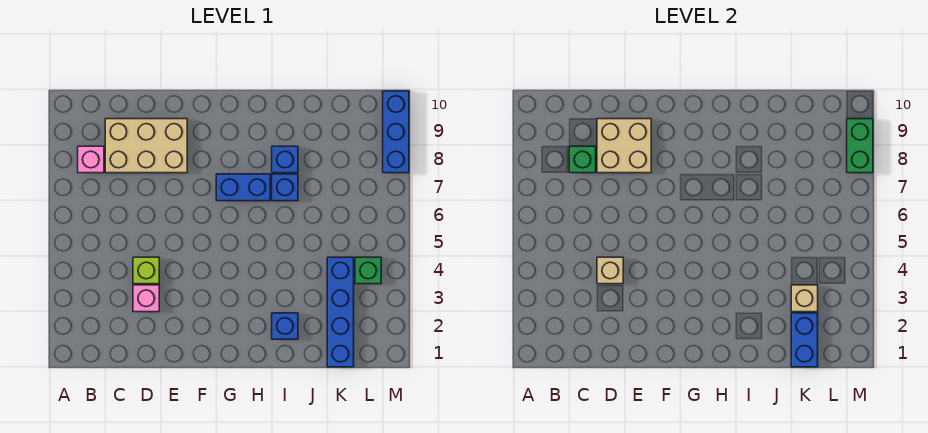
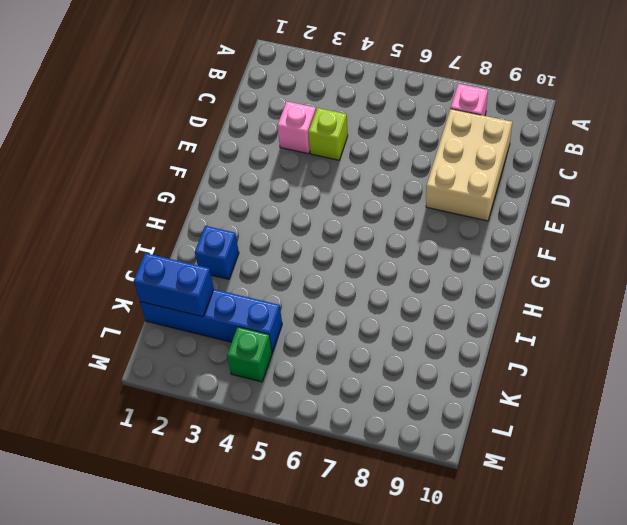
none -> blue brick G7:H7 level 1
none -> blue brick I7 level 1
none -> blue brick I8 level 1

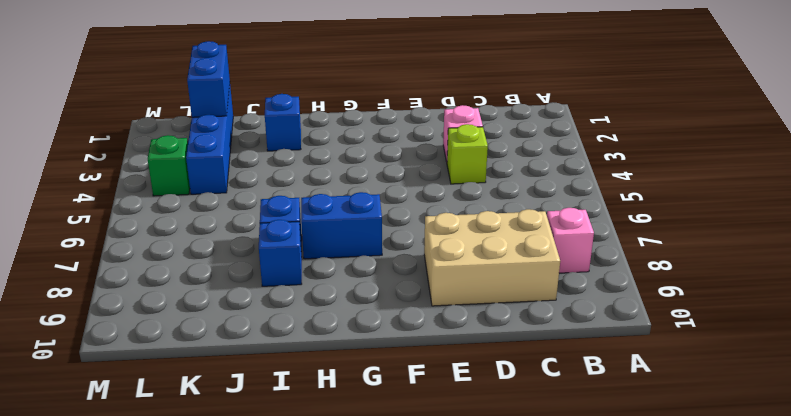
none -> blue brick M8:M10 level 1
none -> green brick C8 level 2
none -> tan brick D4 level 2

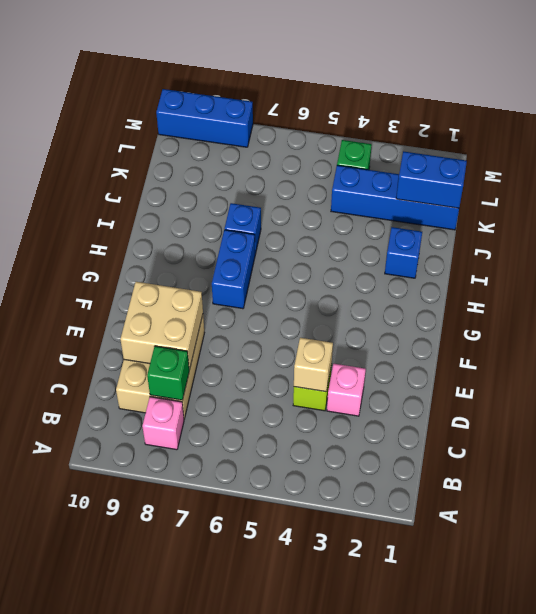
none -> blue brick I8 level 1
none -> tan brick K3 level 2
none -> green brick M8:M9 level 2

